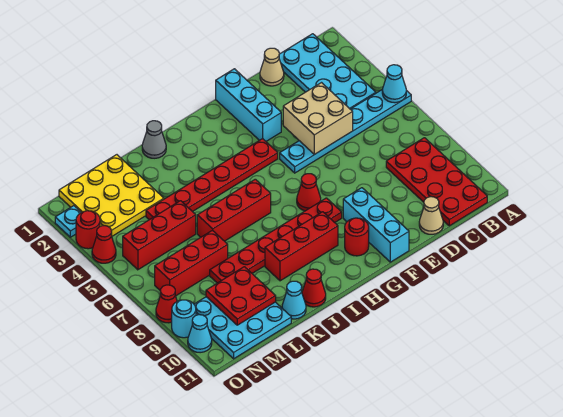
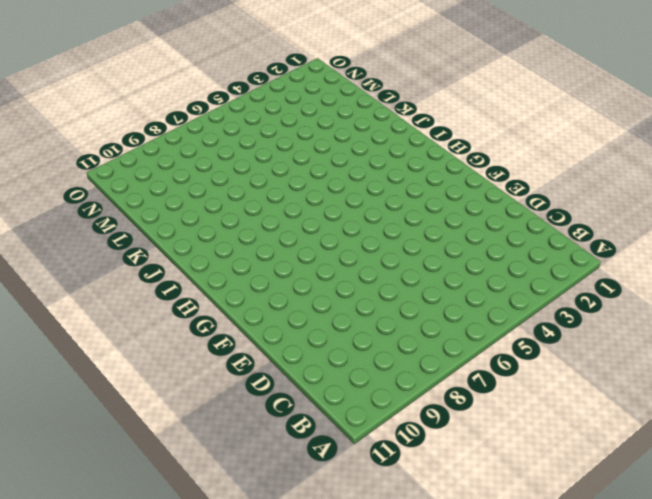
none -> cyan plate A5:F5 level 1
none -> cyan plate B1:C4 level 1
none -> red plate B8:C11 level 1

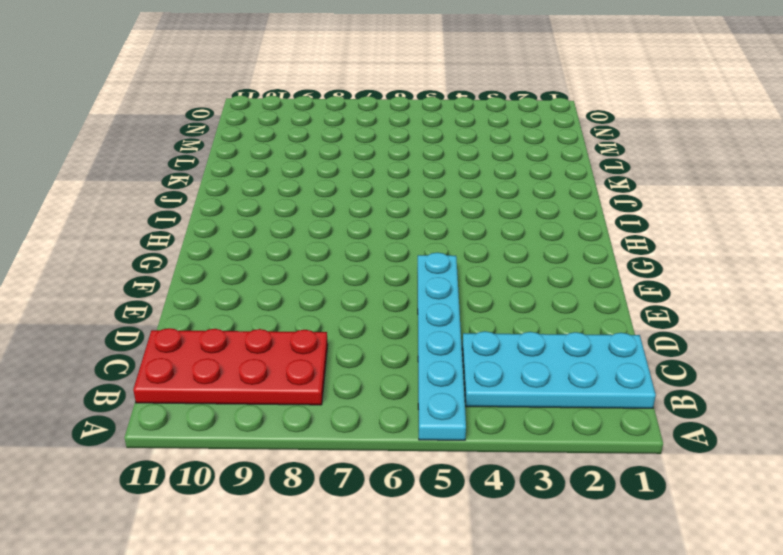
none -> tan cone D1 level 1
none -> tan cone D11 level 1
none -> cyan brick F1:F3 level 1

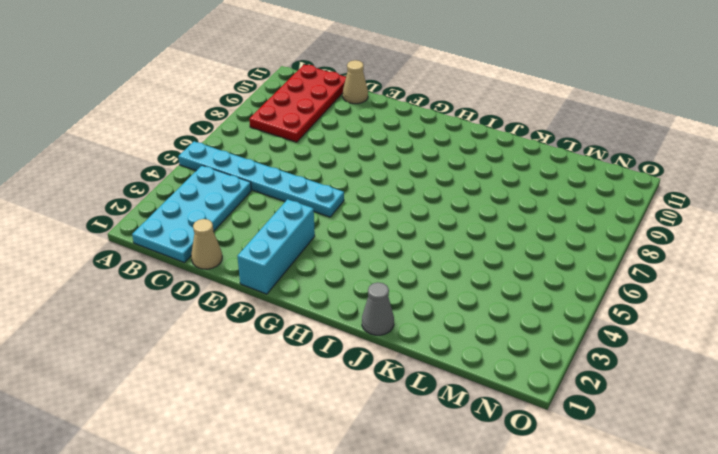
none -> cyan brick F9:F11 level 1
none -> red plate G4:L4 level 1
none -> red cone G7 level 1

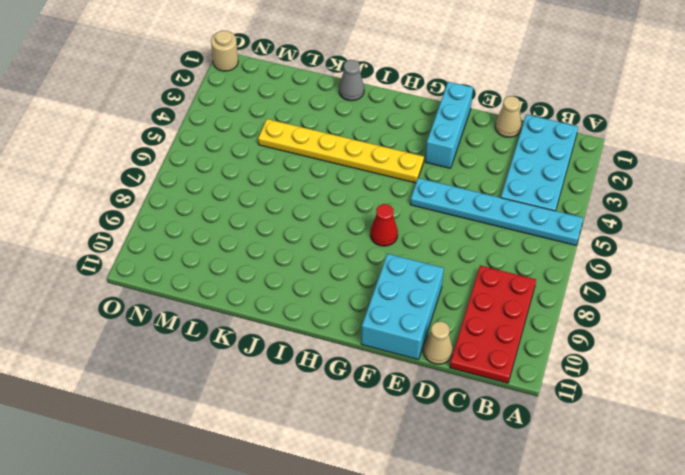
cyan brick E9:F11 level 1 -> cyan brick F9:F11 level 1
yellow plate G4:L4 level 1 -> red plate G4:L4 level 1
tan round brick O1 level 1 -> none
none -> red plate G8:L8 level 1
none -> red round brick G10 level 1
none -> red brick H9:J9 level 1

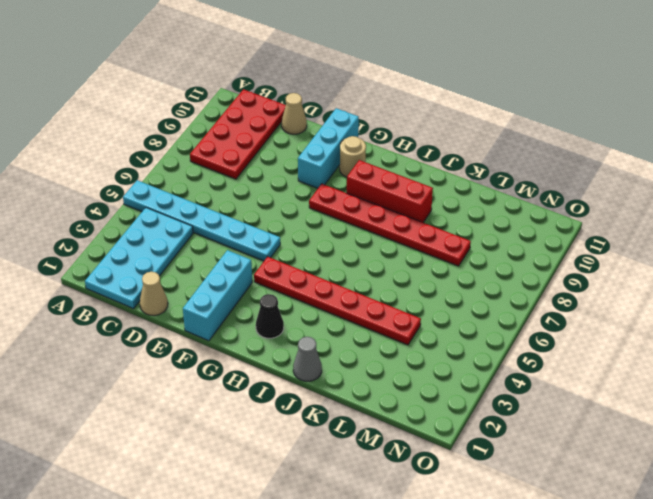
tan round brick G10 level 1 -> red round brick G10 level 1
black cone H2 level 1 -> none
none -> red cone G7 level 1
none -> red brick I6:K6 level 1
none -> red cone J11 level 1

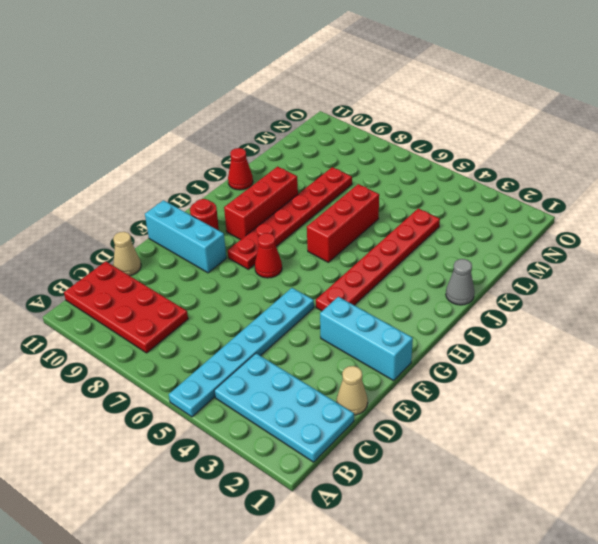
none -> cyan cone K11 level 1
none -> yellow plate L1:N3 level 1
none -> red brick L5:N5 level 1

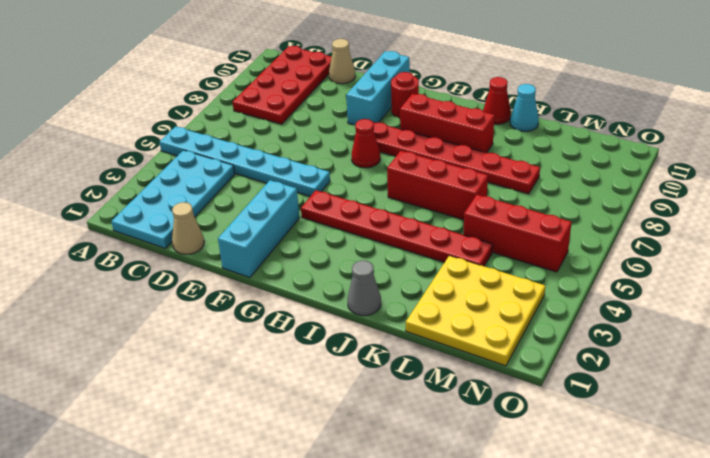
none -> red brick L7:N7 level 1
none -> cyan plate L9:N11 level 1
none -> cyan plate O2 level 1

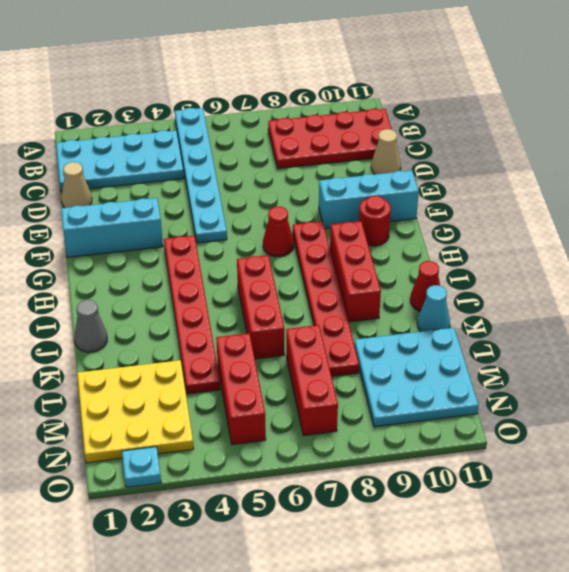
none -> red round brick O3 level 1
none -> red cone O4 level 1
none -> red cone O8 level 1

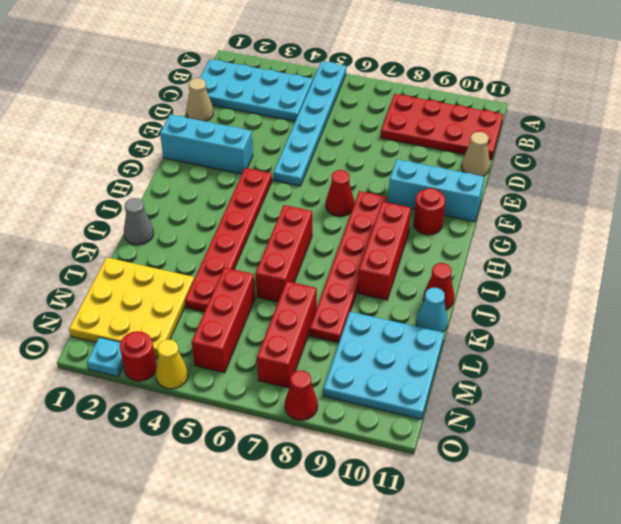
yellow cone O4 level 1 -> red cone O4 level 1
none -> cyan round brick O9 level 1
none -> cyan cone O10 level 1
none -> cyan cone A5 level 2

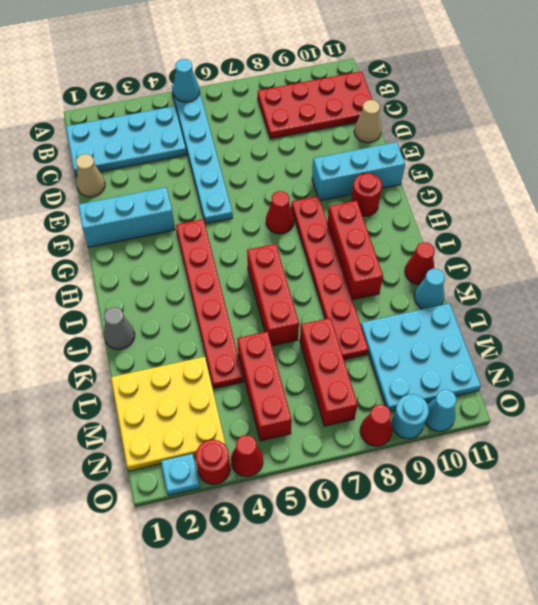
none -> tan brick D4:E5 level 2
none -> red plate L9:M10 level 2

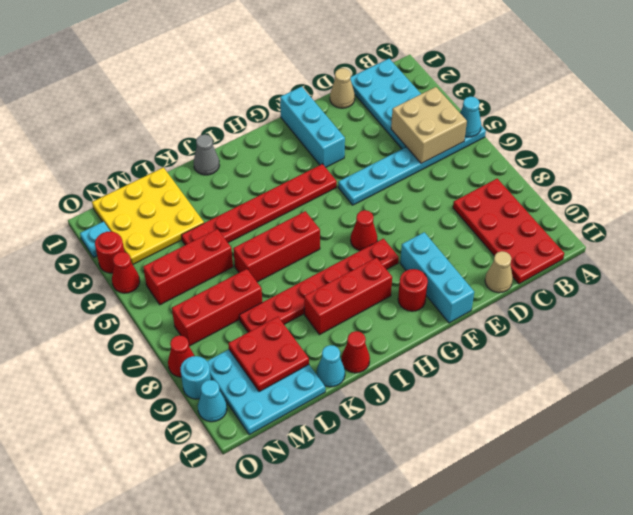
tan brick B4:C5 level 2 -> tan brick D4:E5 level 2

